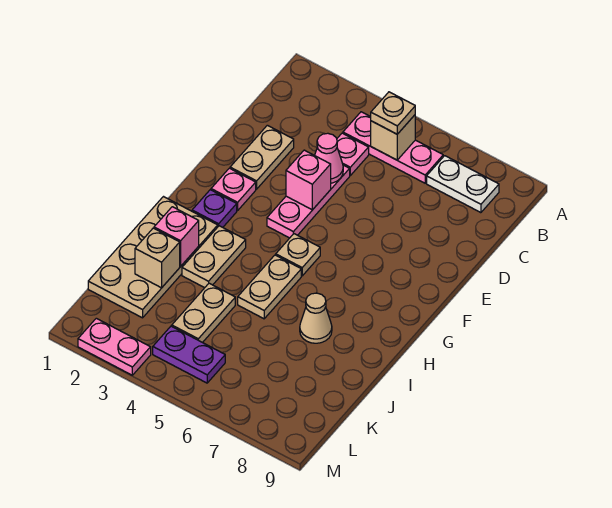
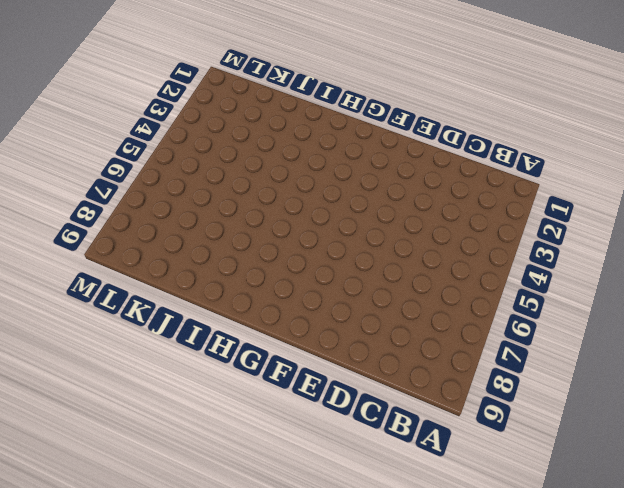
none -> pink plate B4:B6 level 1
none -> white plate B7:B8 level 1
none -> pink plate C4 level 1

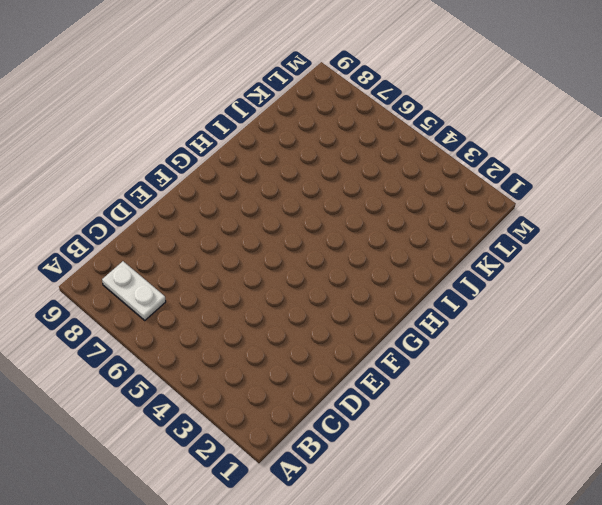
none -> pink plate B4:B6 level 1
none -> pink plate C4 level 1
none -> tan plate D2:E2 level 1

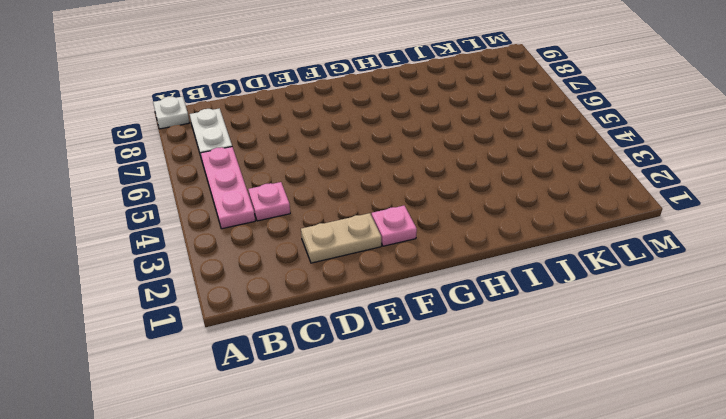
white plate A9 level 1 -> none
none -> pink plate D4:F4 level 1
none -> purple plate G2 level 1
none -> tan plate G5 level 1

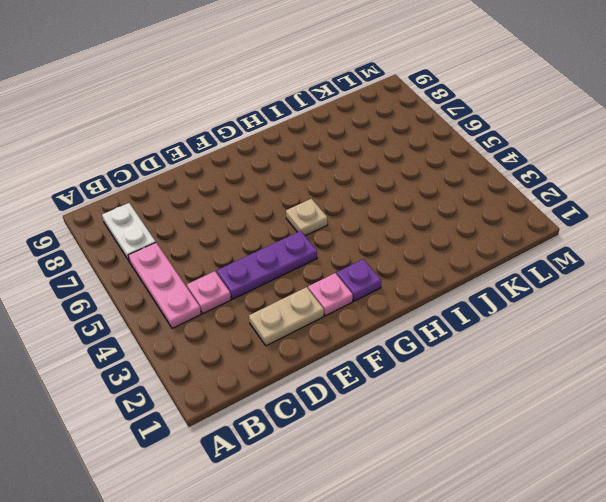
purple plate D4:F4 level 1 -> pink plate D4:F4 level 1
none -> tan plate H1:K2 level 1
none -> tan plate H3:I3 level 1
none -> tan plate H5:I5 level 1

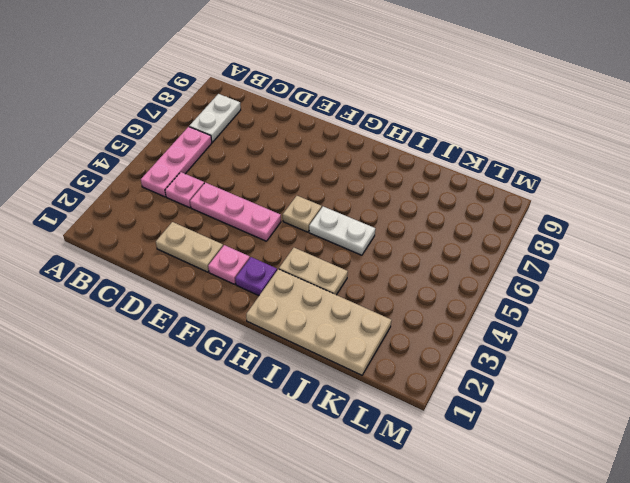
white plate H5:I5 level 1 -> tan plate H5:I5 level 1
none -> tan cone I7 level 1
none -> tan plate J4:K4 level 1
none -> purple plate L4:L5 level 1

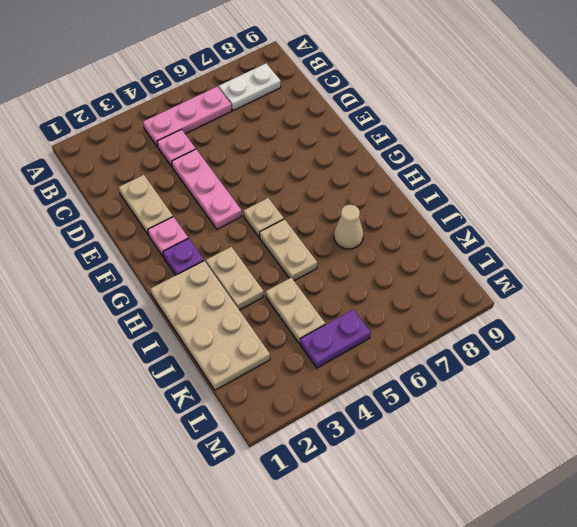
none -> pink plate M2:M3 level 1
none -> tan brick B5 level 2
none -> pink cone D4 level 2

